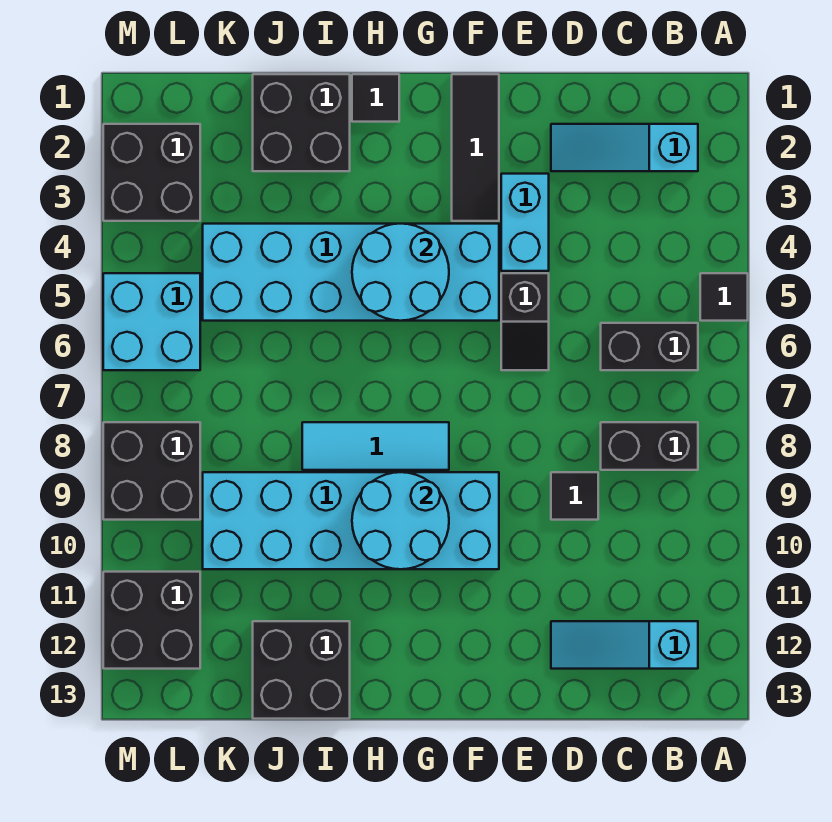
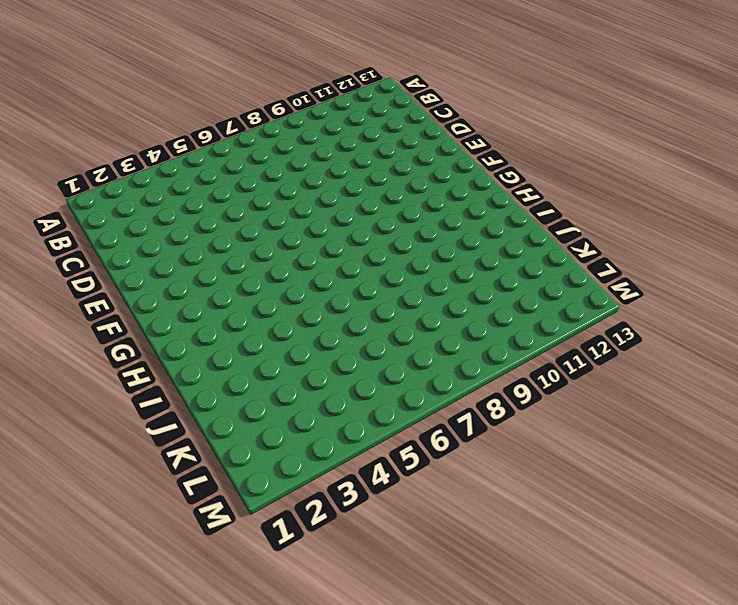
none -> black tile A5 level 1
none -> cyan slope B2:D2 level 1 top B
none -> black brick B6:C6 level 1

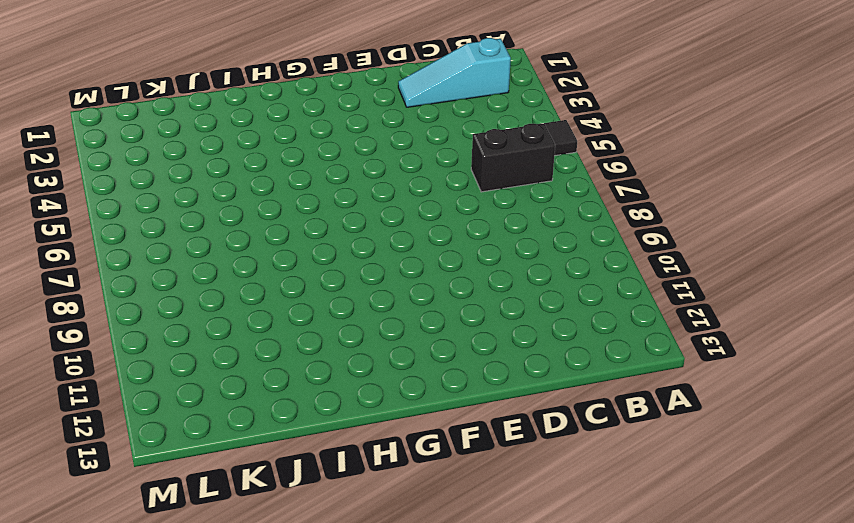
none -> black brick B8:C8 level 1
none -> cyan slope B12:D12 level 1 top B
none -> black tile D9 level 1

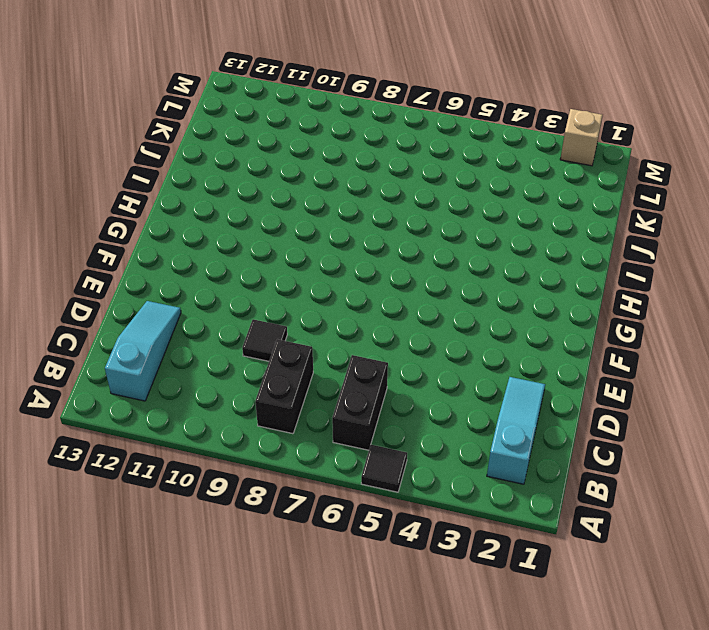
tan brick M2 level 1 -> black brick L2:M3 level 1
none -> cyan brick E3:E4 level 1
none -> black slope E5:E6 level 1 top 5
none -> black tile F1:F3 level 1

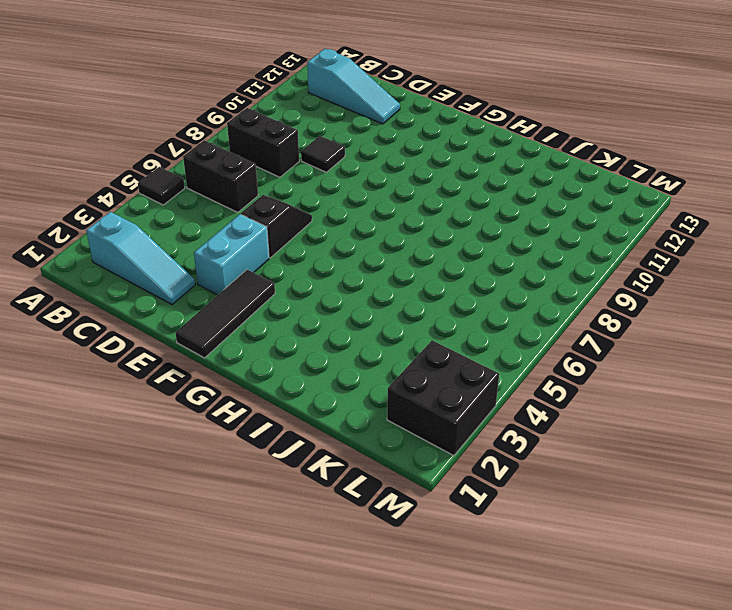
none -> cyan brick F4:K5 level 1
none -> cyan brick F9:K10 level 1
none -> cyan tile G8:I8 level 1

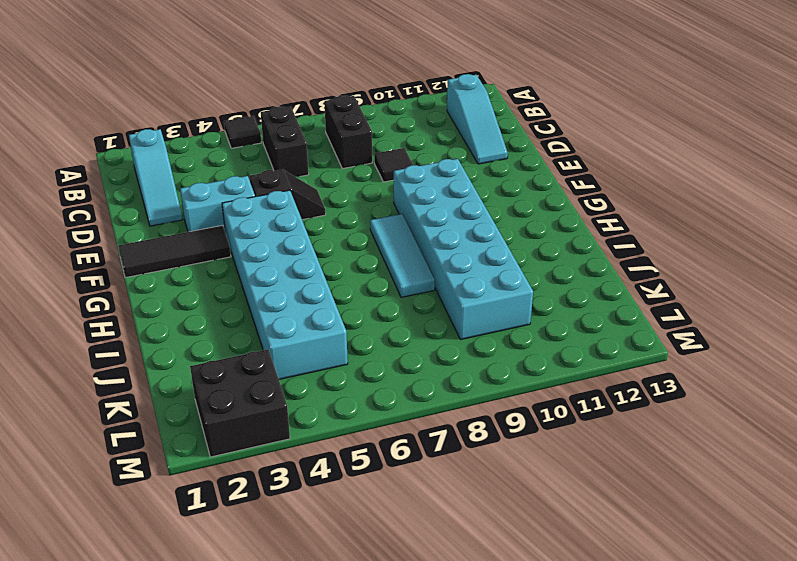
none -> black tile H1 level 1
none -> black brick I1:J2 level 1
none -> black brick I12:J13 level 1

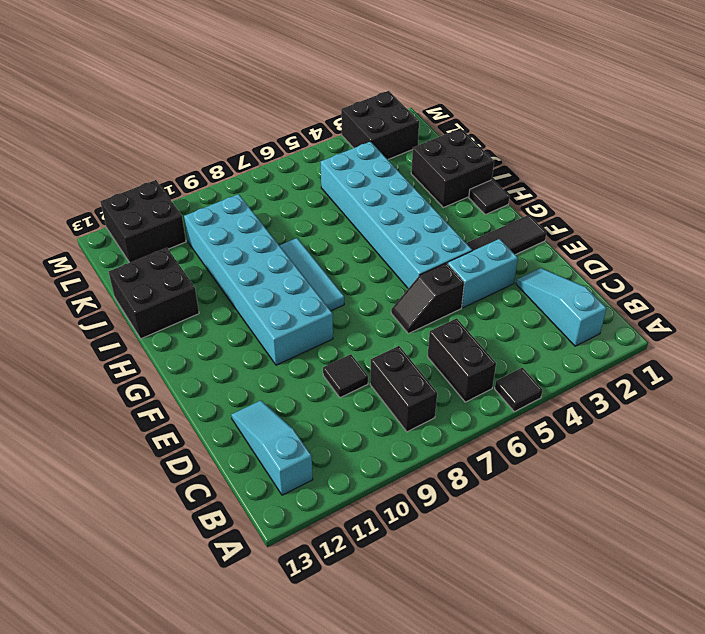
none -> cyan brick L5:M6 level 1
none -> black brick L8:M9 level 1
none -> cyan round brick G4:H5 level 2

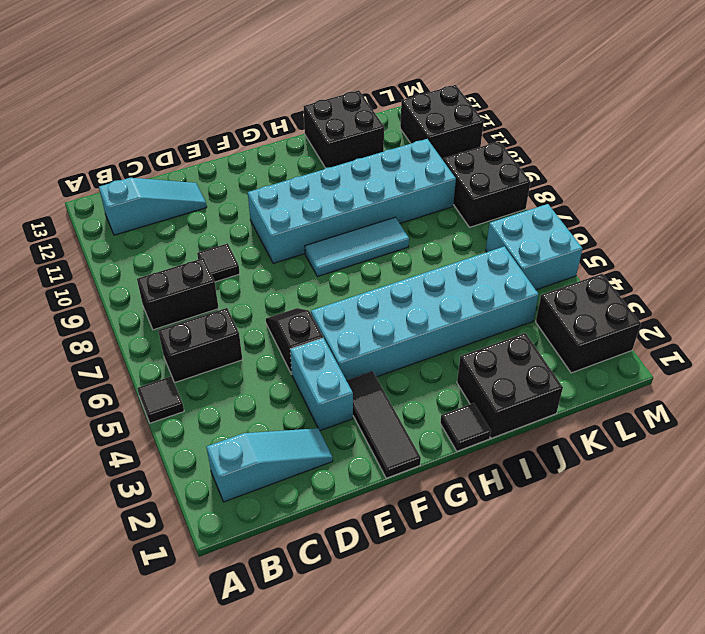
none -> cyan round brick G4:H5 level 2
none -> cyan round brick G9:H10 level 2

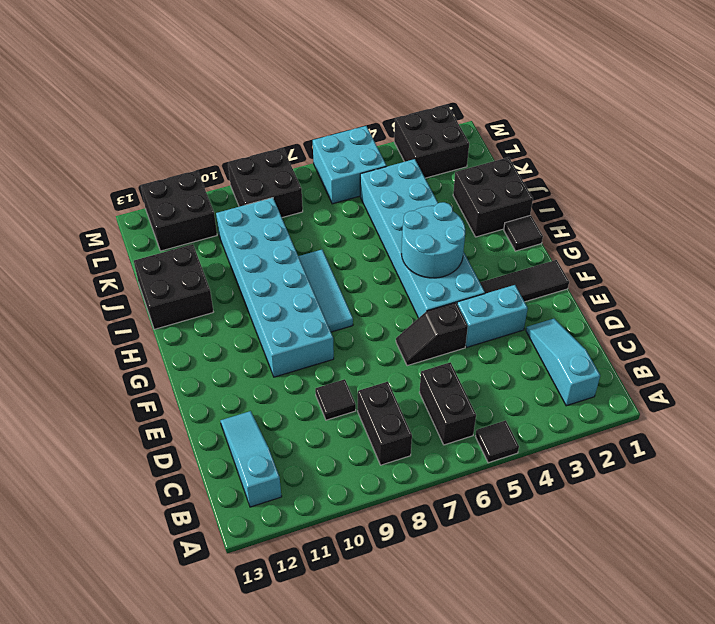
none -> cyan round brick G9:H10 level 2

